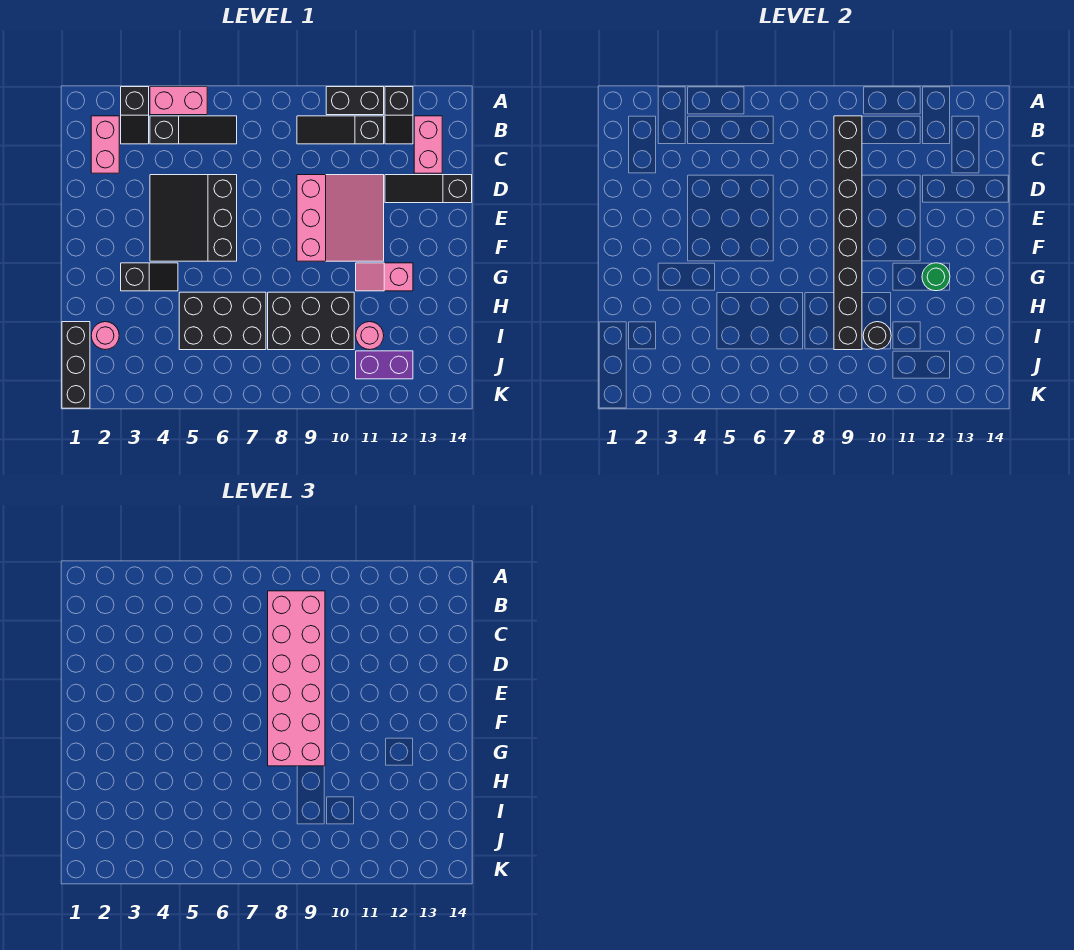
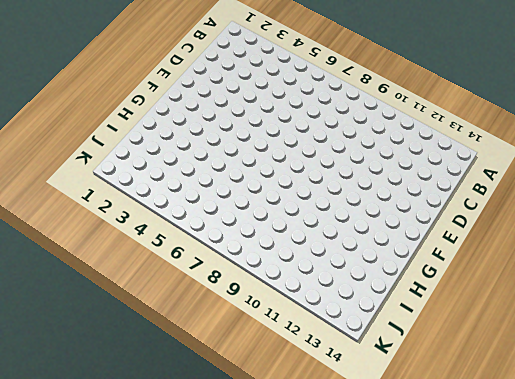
none -> black slope A3:B3 level 1 top A
none -> pink brick A4:A5 level 1
none -> black brick A10:A11 level 1

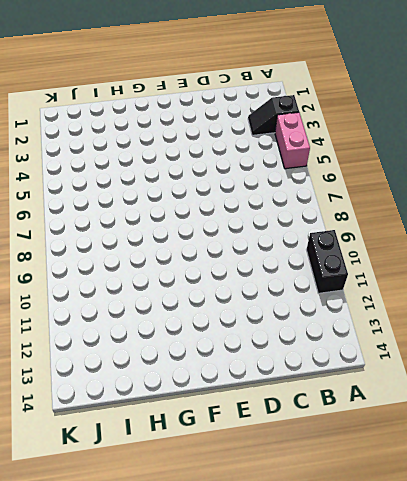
none -> black slope A12:B12 level 1 top A
none -> pink brick B2:C2 level 1
none -> black slope B4:B6 level 1 top 4

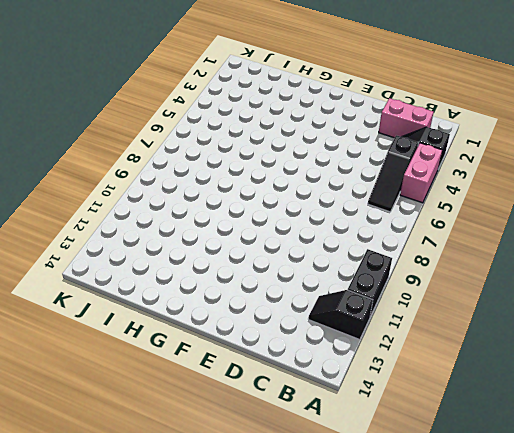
none -> black slope B9:B11 level 1 top 11
none -> pink brick B13:C13 level 1
none -> black slope D4:F6 level 1 top 6

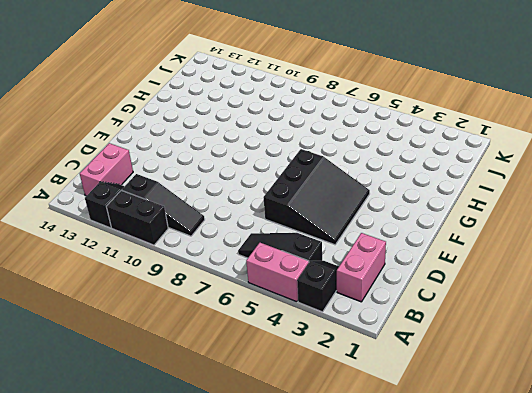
none -> pink slope D9:F11 level 1 top 9
none -> black slope D12:D14 level 1 top 14
none -> black slope G3:G4 level 1 top 3

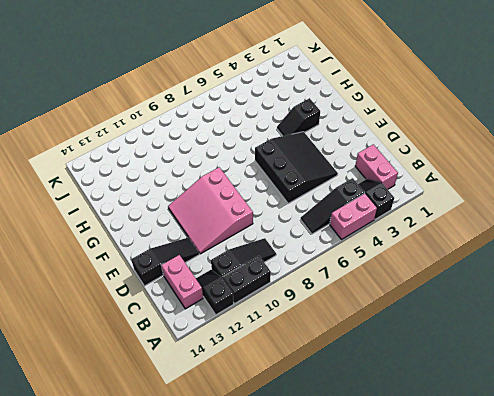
none -> pink slope G11:G12 level 1 top 12
none -> black brick H5:I7 level 1
none -> black brick H8:I10 level 1

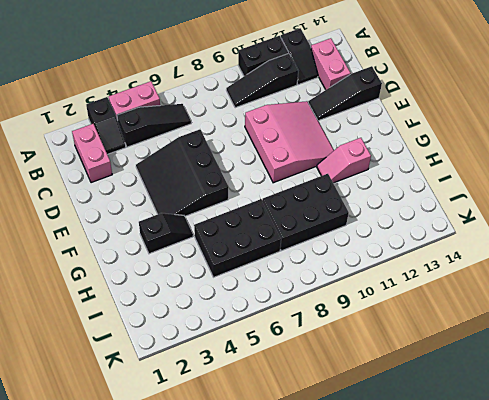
none -> black brick I1:K1 level 1
none -> pink round brick I2 level 1
none -> pink round brick I11 level 1

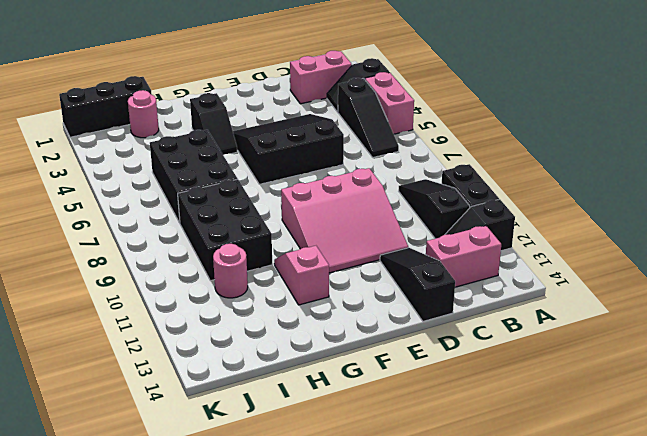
none -> purple brick J11:J12 level 1
none -> black brick B9:I9 level 2
none -> green round brick G12 level 2

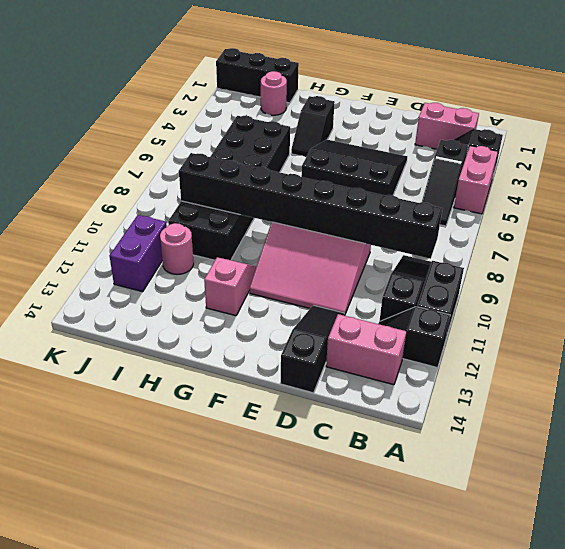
none -> green round brick G12 level 2
none -> black round brick I10 level 2
none -> pink brick B8:G9 level 3

